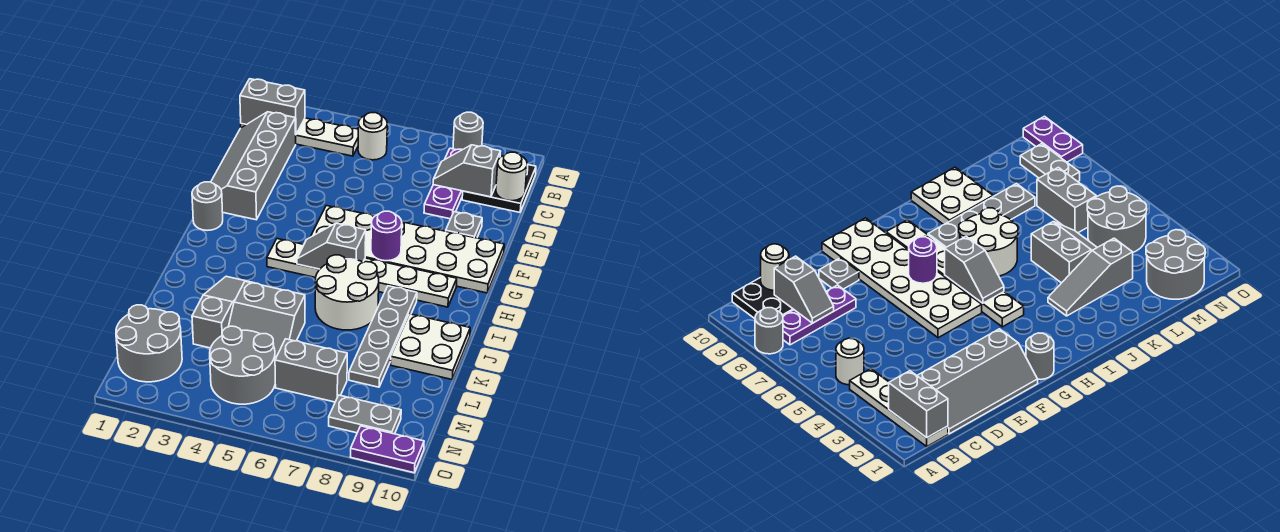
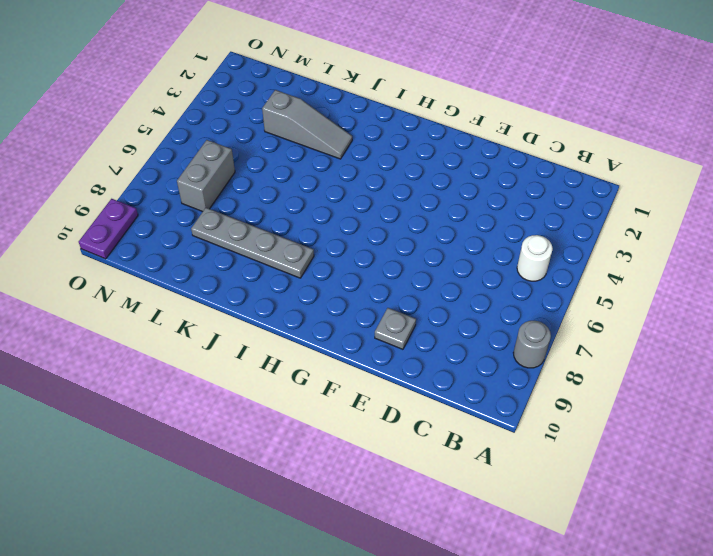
none -> white plate B1:B4 level 1
none -> purple plate B8:D8 level 1
none -> black plate B9:C10 level 1

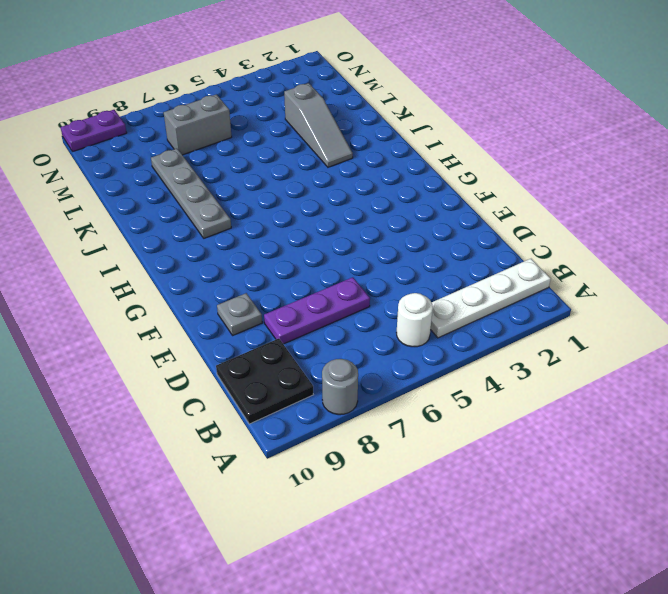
purple plate D6:D8 level 1 -> purple plate B8:D8 level 1
none -> grey slope C1:F2 level 1 top 2
none -> white plate F5:G10 level 1
none -> grey round brick G1 level 1

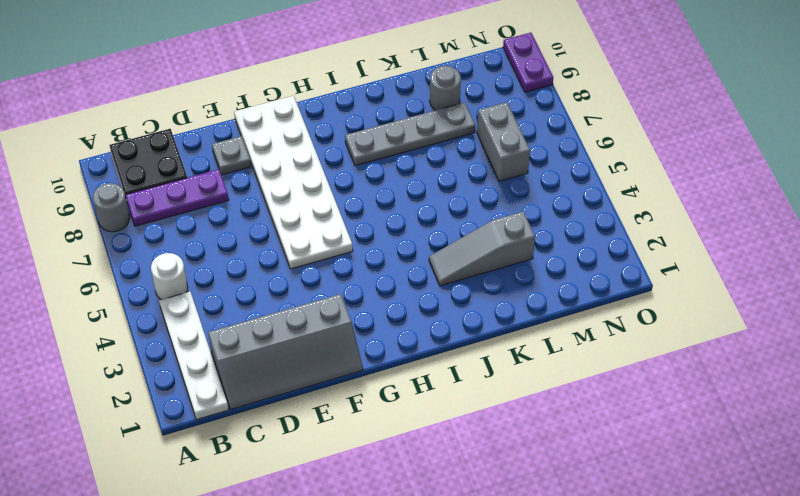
grey round brick L9 level 1 -> grey round brick G1 level 1
none -> white plate H4:H9 level 1
none -> white round brick I6:J7 level 1
none -> white plate J9:K10 level 1

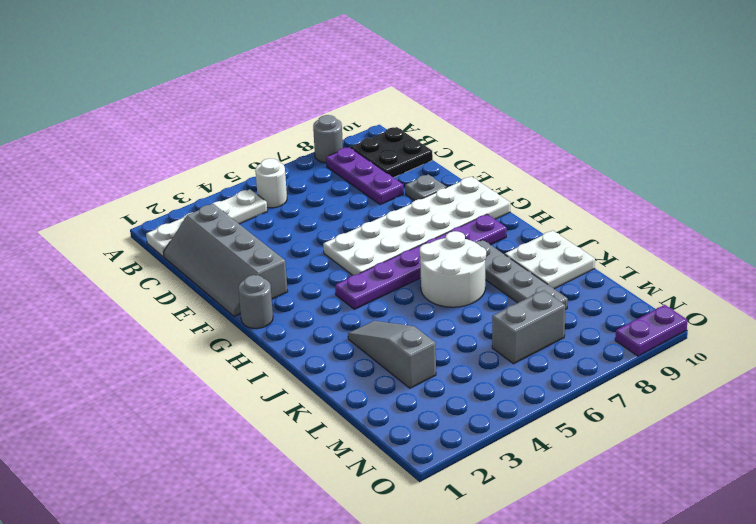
purple plate H4:H9 level 1 -> white plate H4:H9 level 1
none -> grey slope K4:L5 level 1 top K
none -> grey round brick M1:N2 level 1
none -> grey round brick M4:N5 level 1

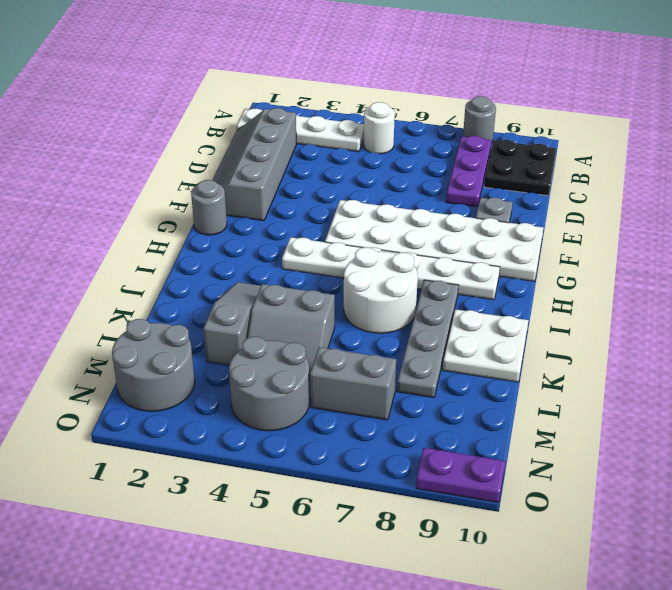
none -> grey plate N8:N9 level 1
none -> grey brick B1:B2 level 2
none -> grey slope C8:C9 level 2 top 9

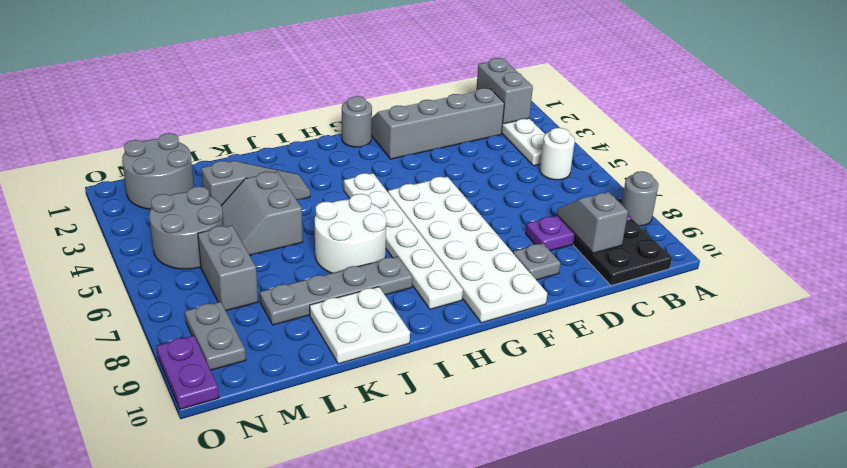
none -> white round brick C10 level 2
none -> purple round brick G7 level 2
none -> grey slope H5:H6 level 2 top 6

